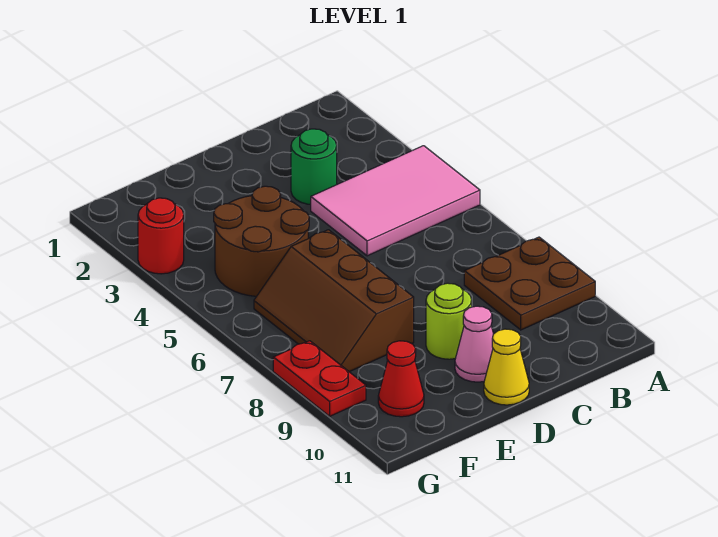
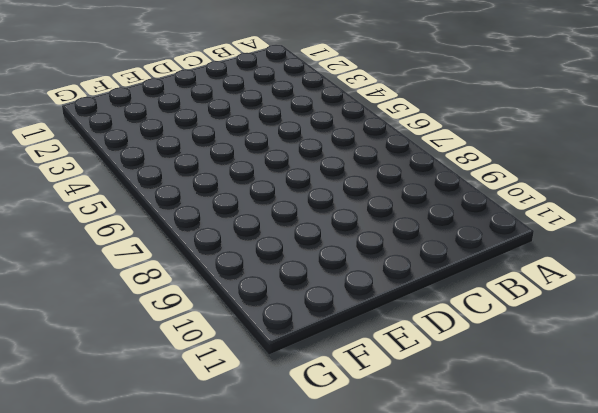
none -> pink tile A4:C5 level 1
none -> brown plate A8:B9 level 1

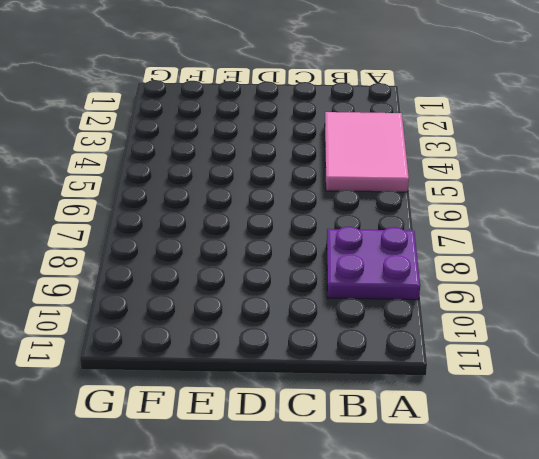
pink tile A3:B5 level 1 -> pink tile A4:C5 level 1
purple plate A8:B9 level 1 -> brown plate A8:B9 level 1
none -> green round brick C3 level 1
none -> lime round brick D9 level 1

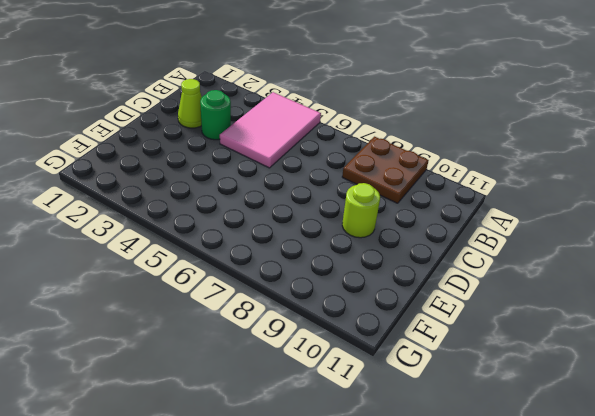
lime cone C2 level 1 -> none
none -> pink cone D10 level 1
none -> yellow cone D11 level 1

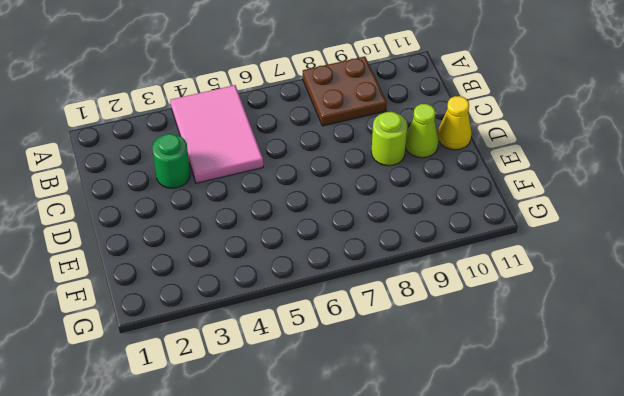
lime cone D10 level 1 -> pink cone D10 level 1
none -> brown round brick E4:F5 level 1
none -> brown slope E6:F8 level 1 top E

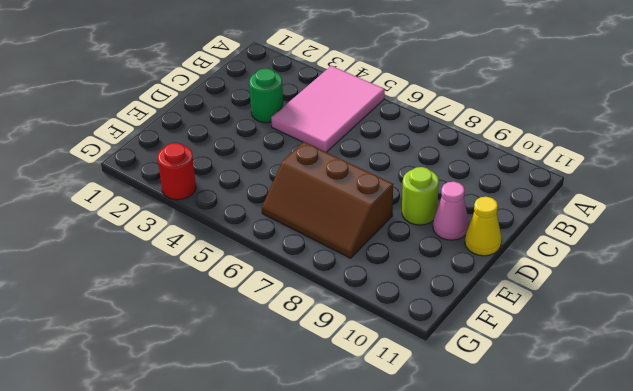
none -> brown plate A8:B9 level 1
none -> brown round brick E4:F5 level 1

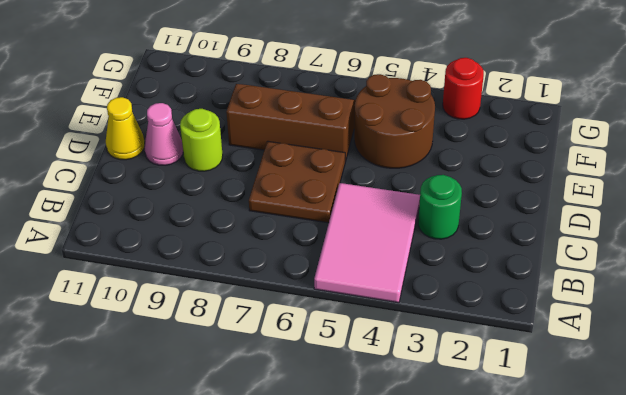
brown plate C6:D7 level 1 -> brown plate A8:B9 level 1
none -> red cone F10 level 1
none -> red plate G8:G9 level 1

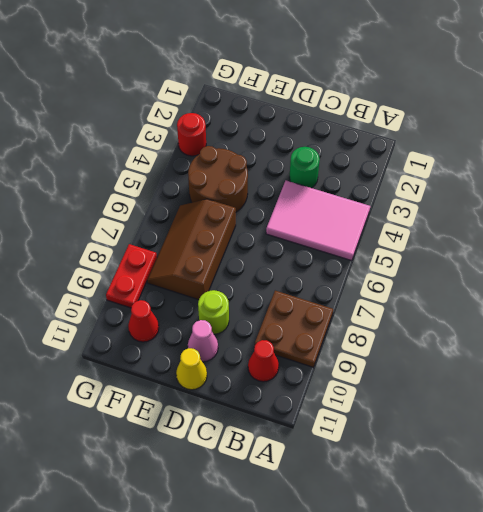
red cone B10 level 1 -> none

